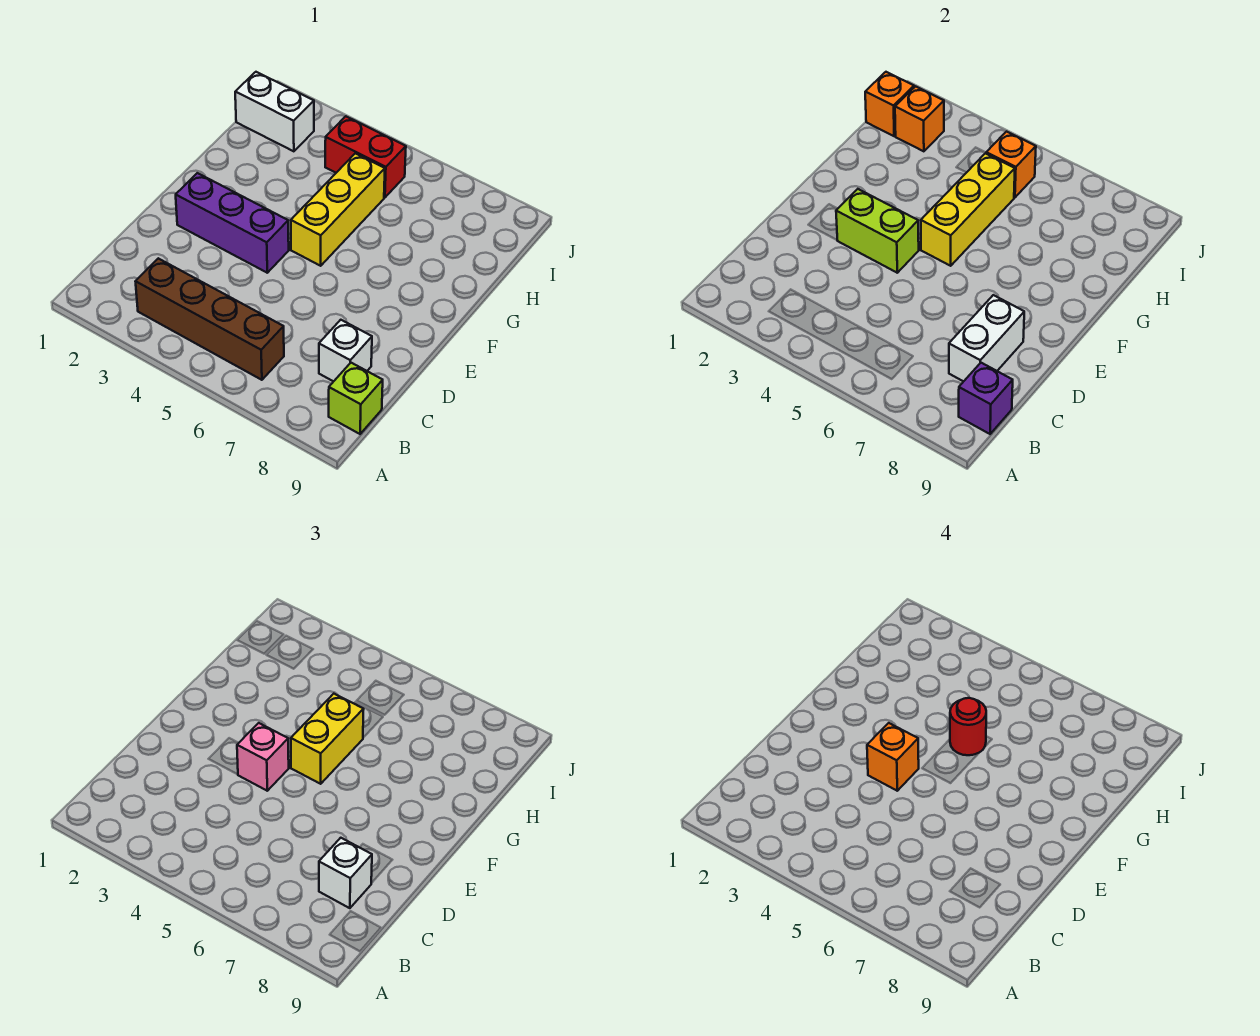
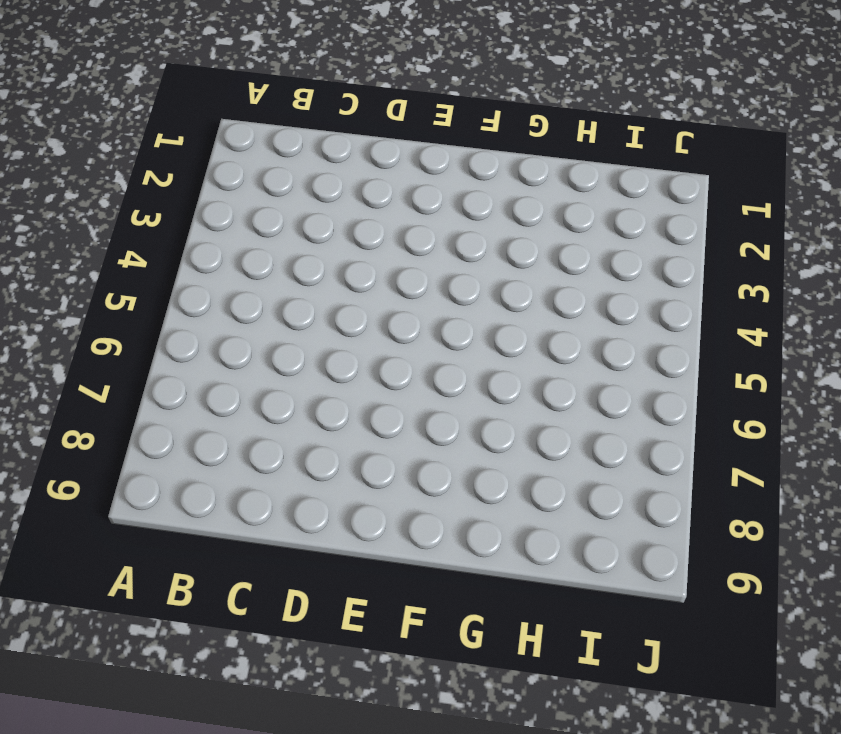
none -> brown brick B3:B6 level 1
none -> lime brick B9 level 1
none -> white brick C8 level 1

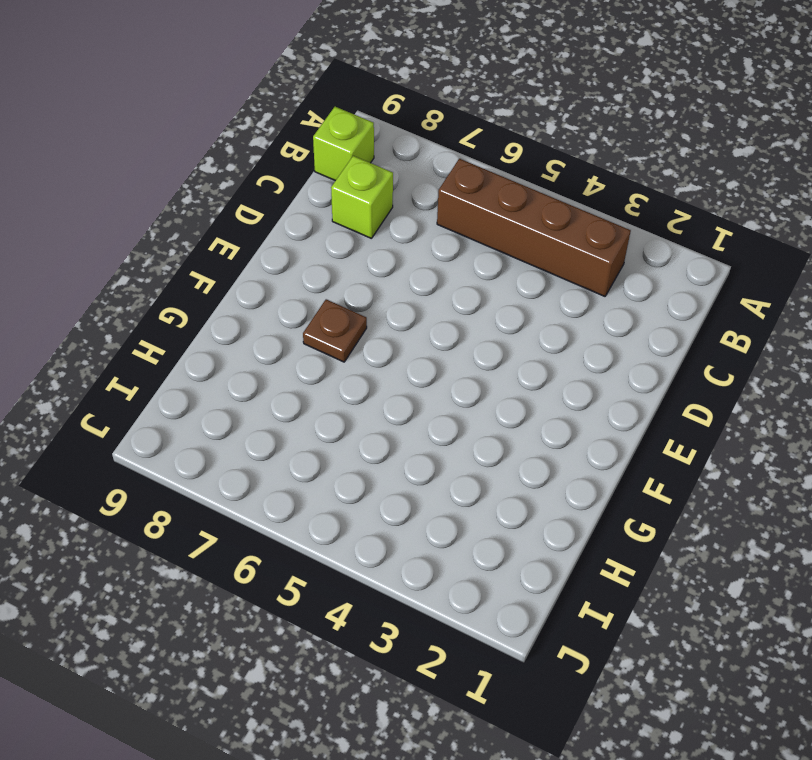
lime brick C8 level 1 -> white brick C8 level 1
brown plate F7 level 1 -> none
none -> purple brick E2:E4 level 1
none -> yellow brick F5:H5 level 1
none -> white brick I1:I2 level 1

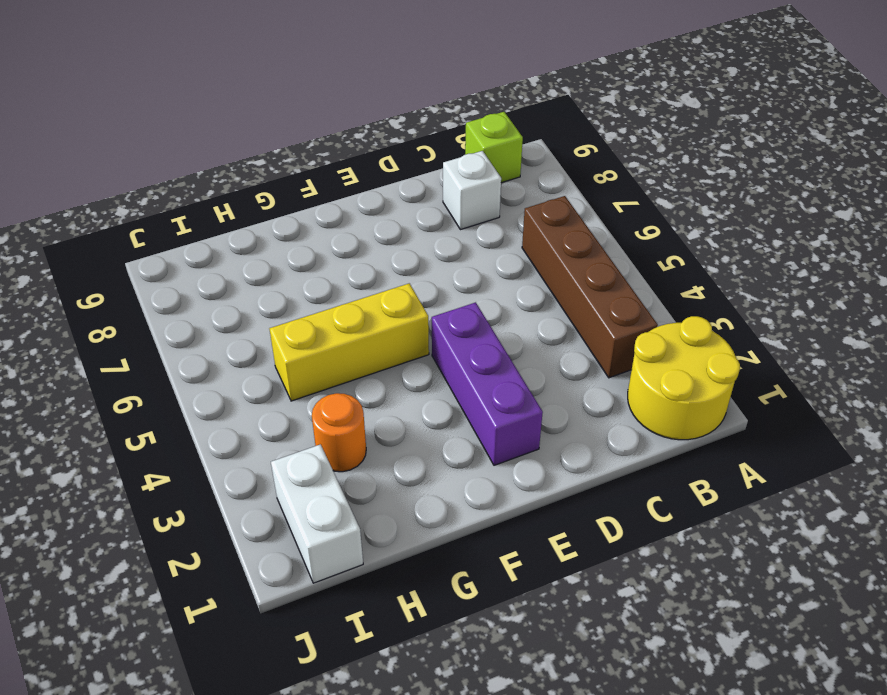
yellow round brick A1:B2 level 1 -> none
orange round brick H3 level 1 -> none
none -> red brick I4:I5 level 1
none -> purple brick B9 level 2
none -> white brick C8:D8 level 2

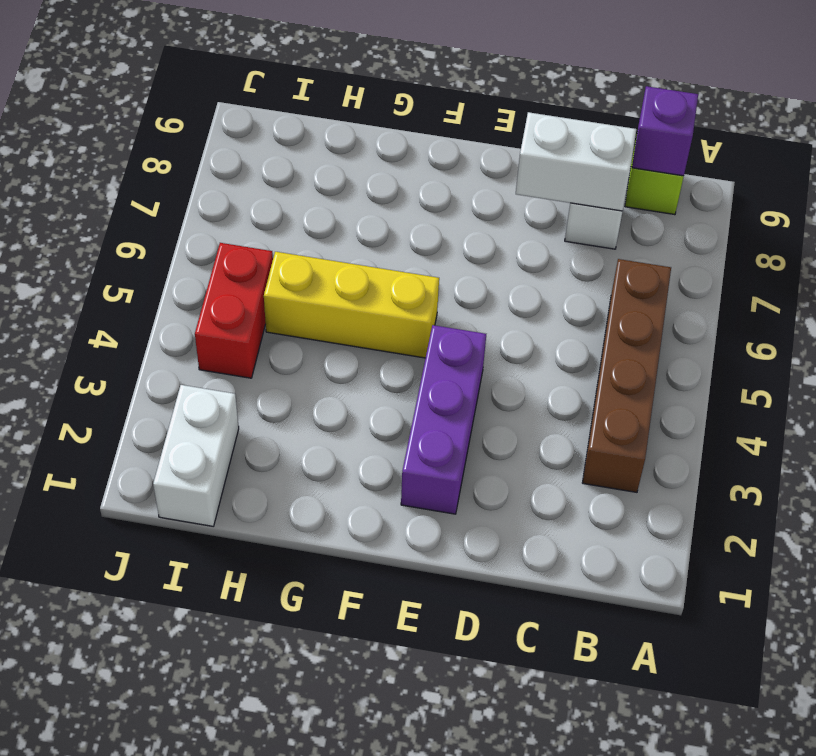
none -> lime brick E3:E4 level 2
none -> yellow brick F5:H5 level 2
none -> orange brick I1 level 2

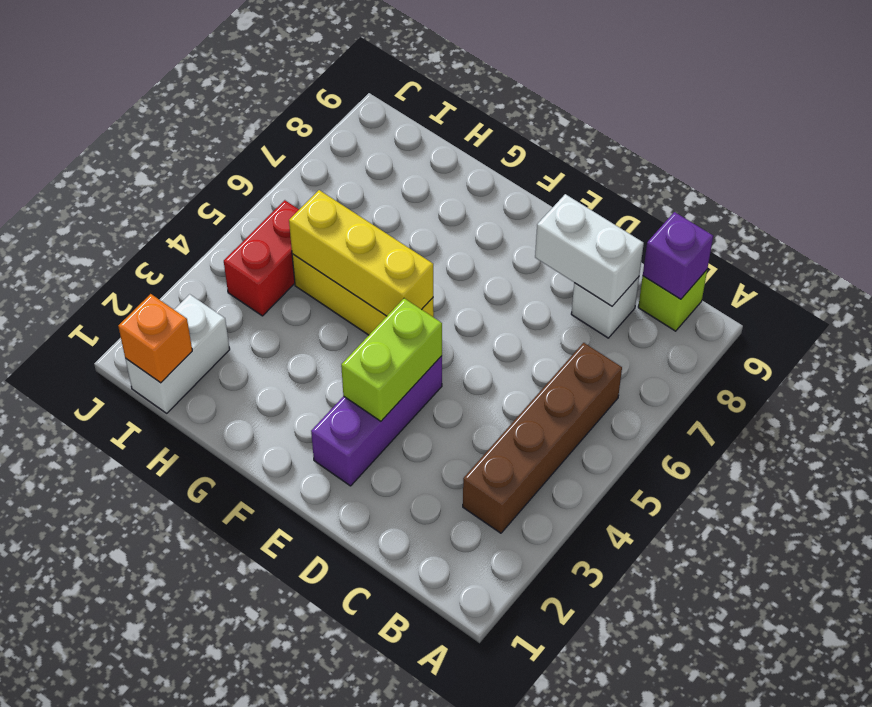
none -> orange brick I2 level 2
none -> orange brick I5 level 2
none -> white brick C8 level 3

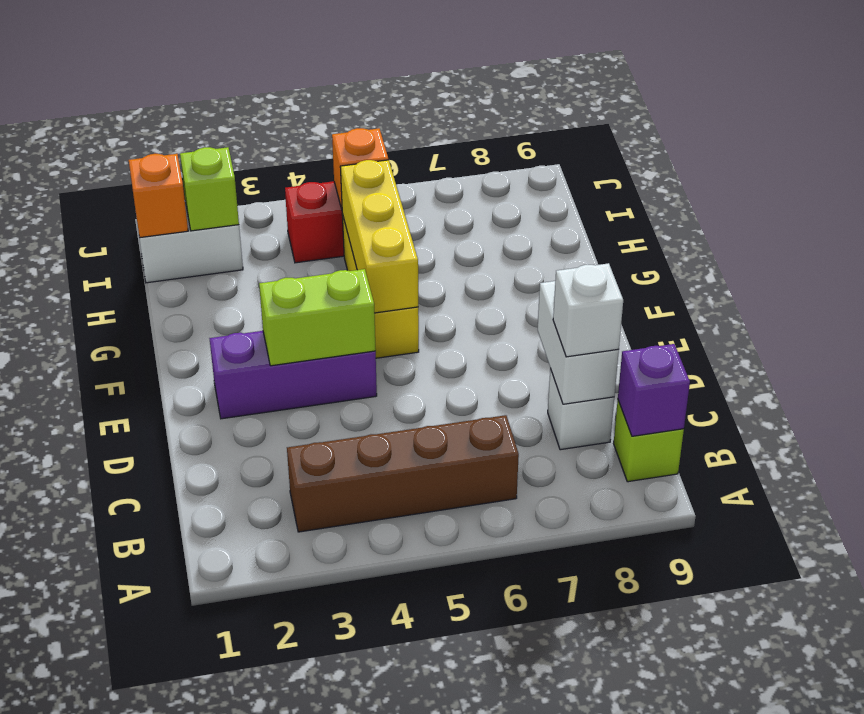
lime brick I2 level 2 -> orange brick I2 level 2
none -> pink brick E4 level 3
none -> yellow brick F5:G5 level 3
none -> orange brick E4 level 4

